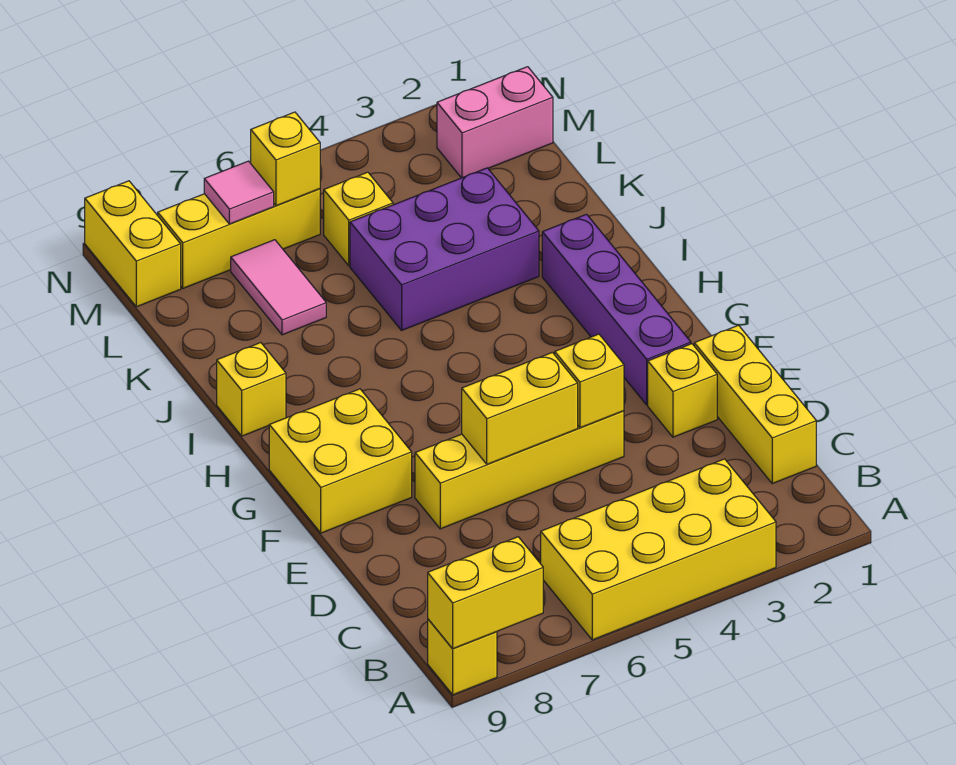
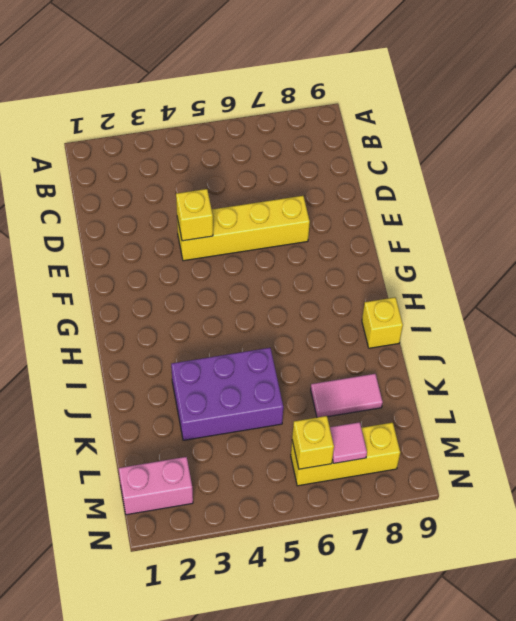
pink tile K7:K8 level 1 -> pink tile K7:L7 level 1
none -> yellow brick A3:B6 level 1
none -> yellow brick A9 level 1
none -> yellow brick C1:E1 level 1

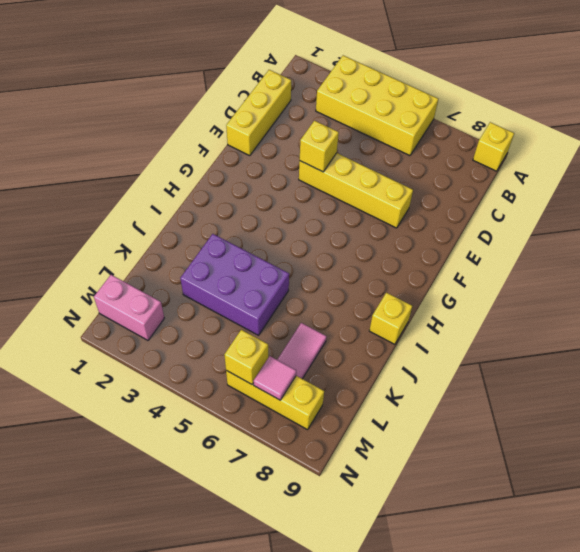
none -> yellow brick E2 level 1
none -> purple brick F2:I2 level 1
none -> yellow brick F8:G9 level 1

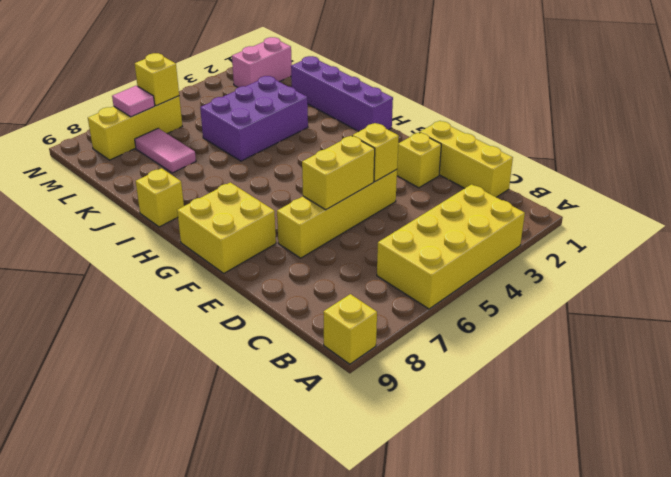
purple brick H1:K1 level 1 -> purple brick F2:I2 level 1
none -> yellow brick L5 level 1
none -> yellow brick M9:N9 level 1
none -> yellow brick A8:A9 level 2

